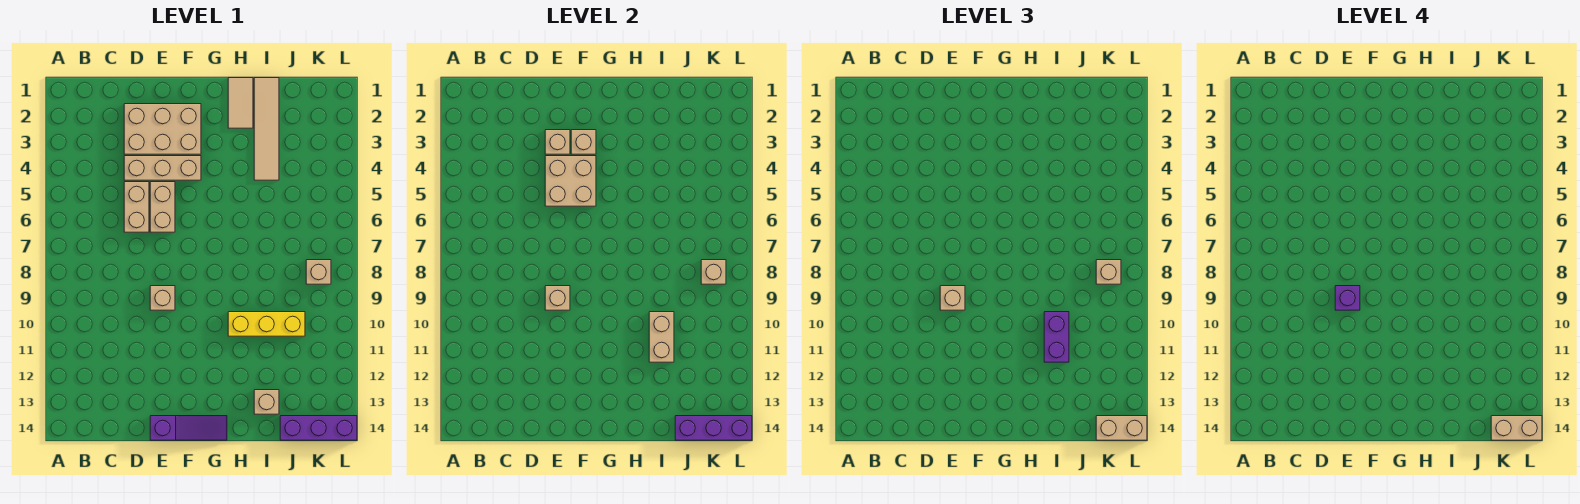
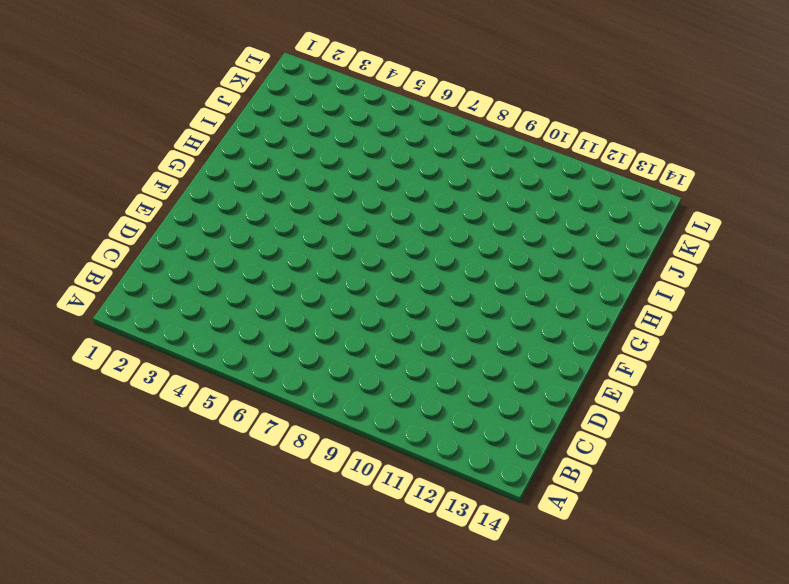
none -> tan brick D2:F3 level 1
none -> tan brick D4:F4 level 1
none -> tan brick D5:D6 level 1

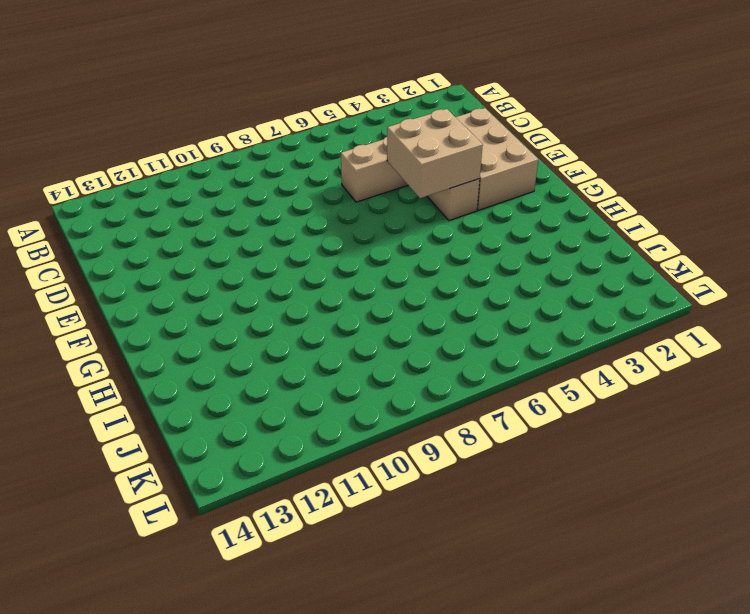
none -> tan brick E5:E6 level 1
none -> tan brick E9 level 1
none -> purple slope E14:G14 level 1 top E

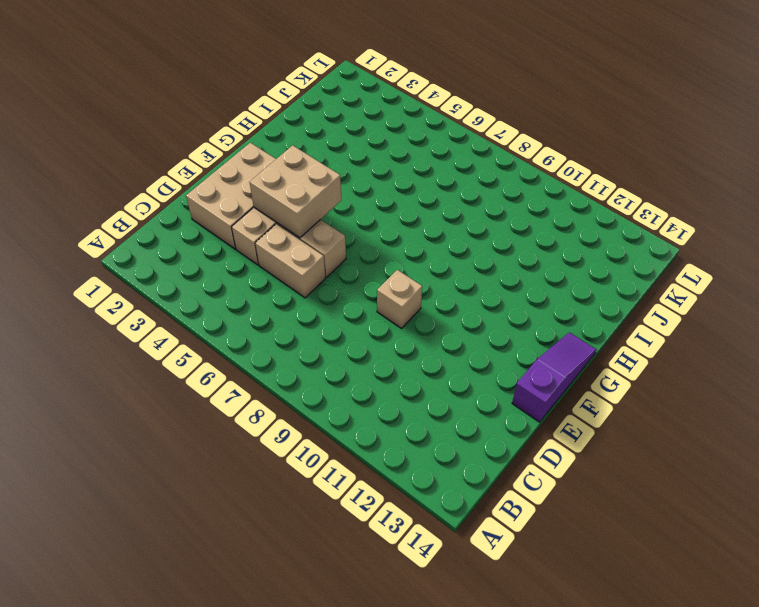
none -> tan tile H1:H2 level 1
none -> yellow brick H10:J10 level 1
none -> tan tile I1:I4 level 1

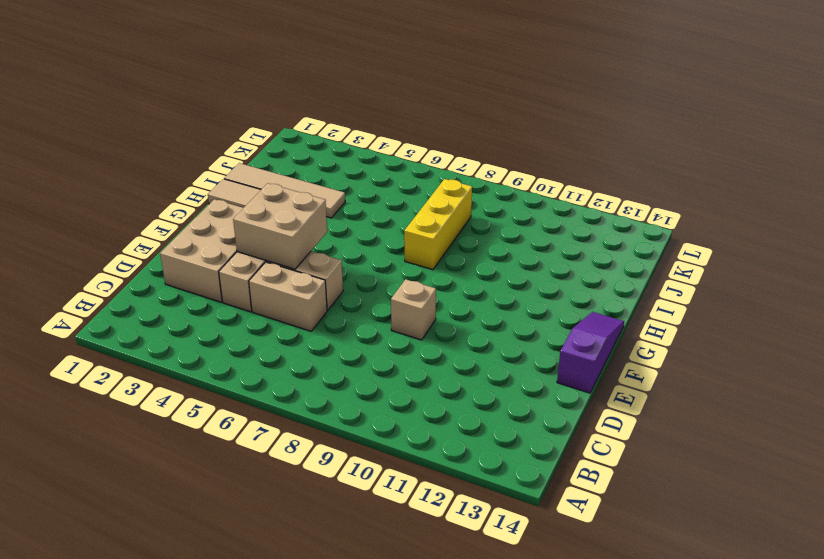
yellow brick H8:J8 level 1 -> yellow brick H10:J10 level 1
none -> tan brick I13 level 1
none -> purple brick J14:L14 level 1
none -> tan brick K8 level 1

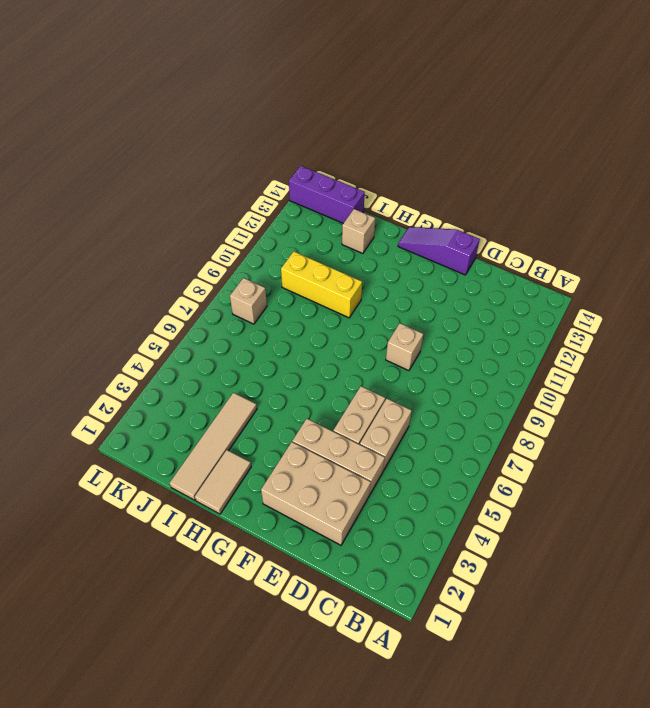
none -> tan brick E3 level 2
none -> tan brick E4:F5 level 2
none -> tan brick E9 level 2

